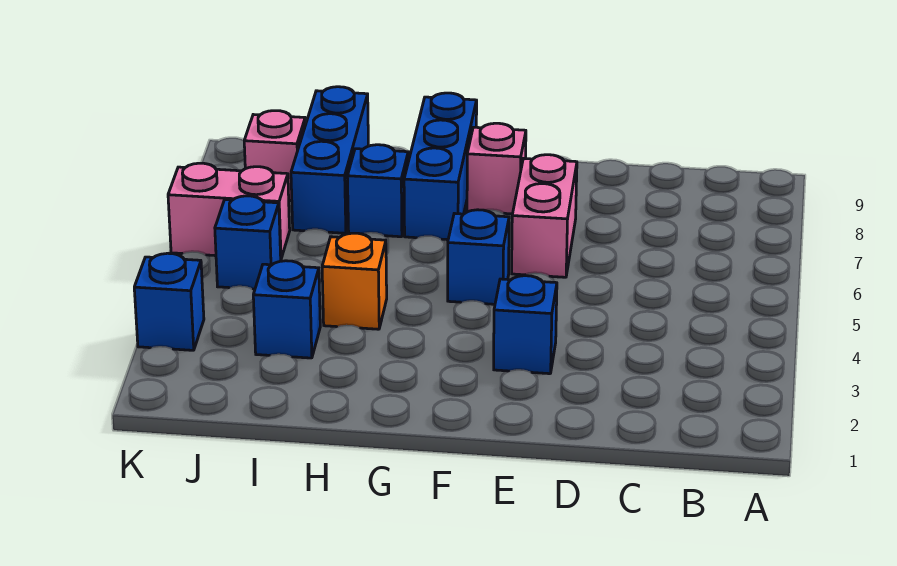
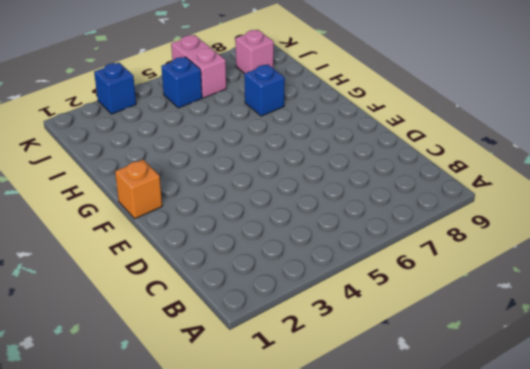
orange brick F1 level 1 -> orange brick H4 level 1
none -> blue brick E3 level 1
none -> pink brick E6:E7 level 1
none -> blue brick F5 level 1

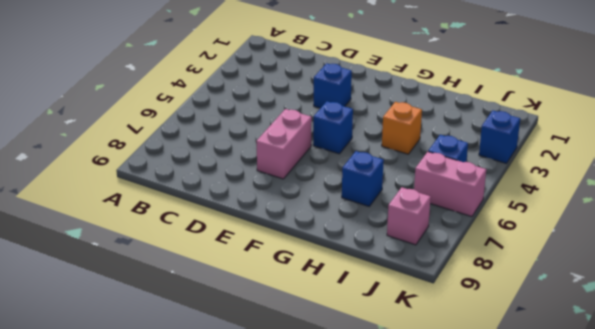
none -> pink brick F8 level 1
none -> blue brick G7:G9 level 1
none -> blue brick I3 level 1

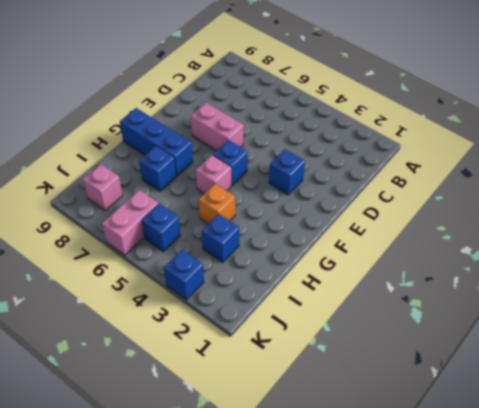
pink brick G5 level 1 -> pink brick F8 level 1
none -> blue brick I7:I9 level 1

